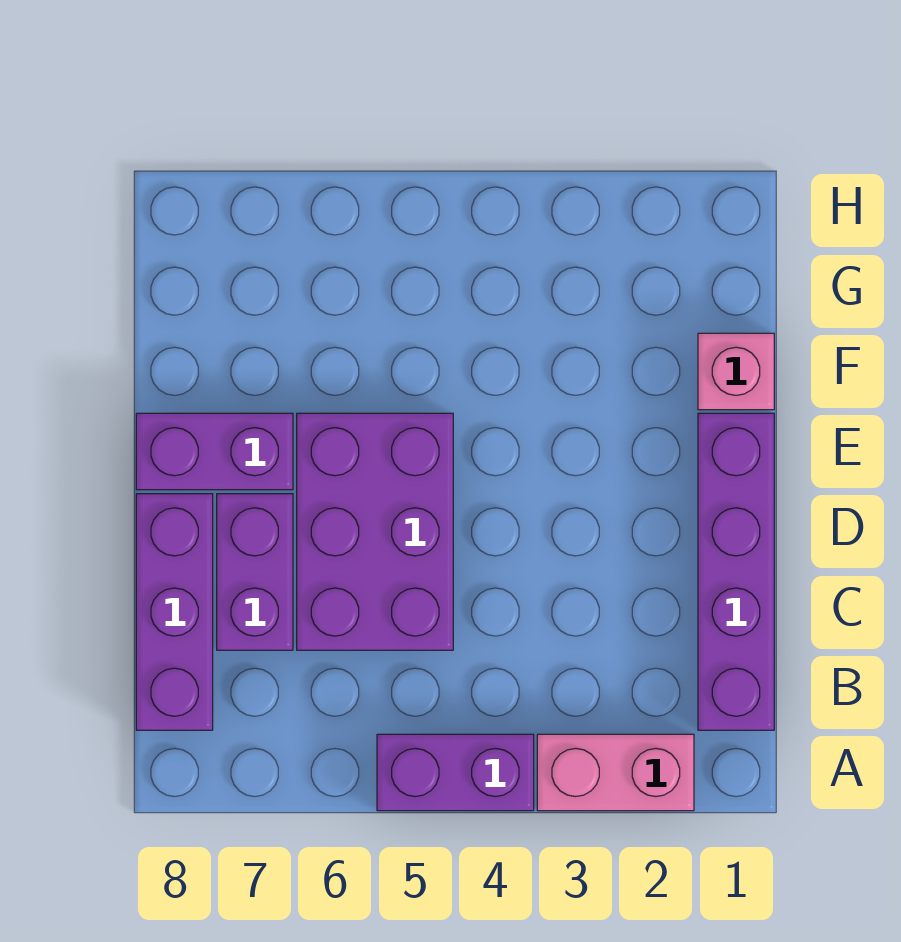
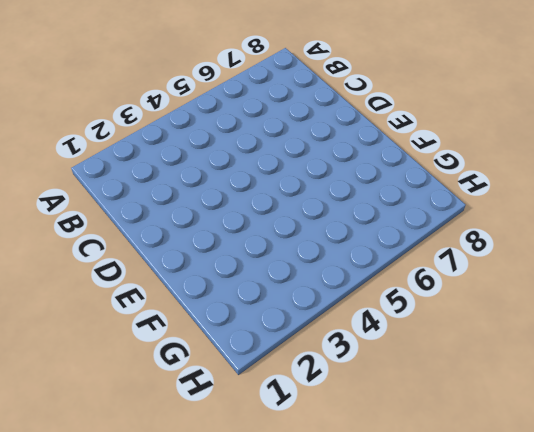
none -> pink brick A2:A3 level 1
none -> purple brick A4:A5 level 1

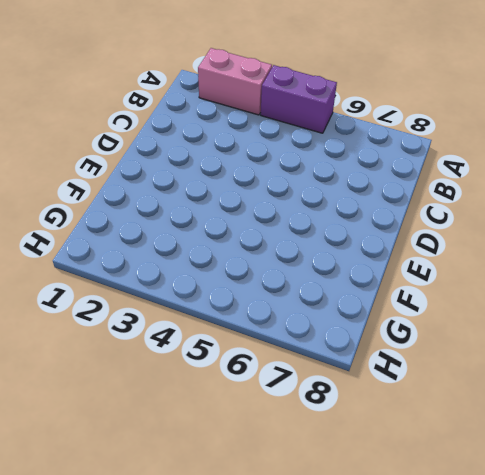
none -> purple brick B1:E1 level 1
none -> purple brick B8:D8 level 1

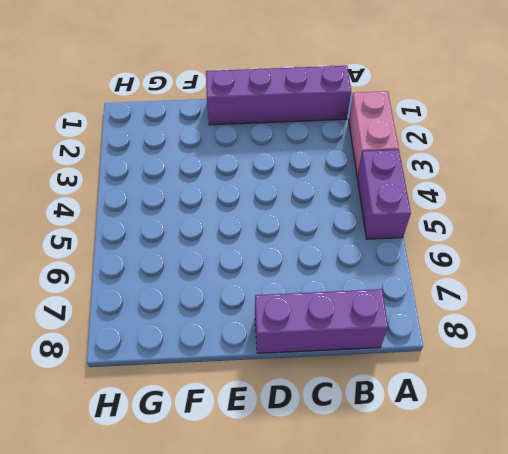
none -> purple brick C5:E6 level 1
none -> purple brick C7:D7 level 1

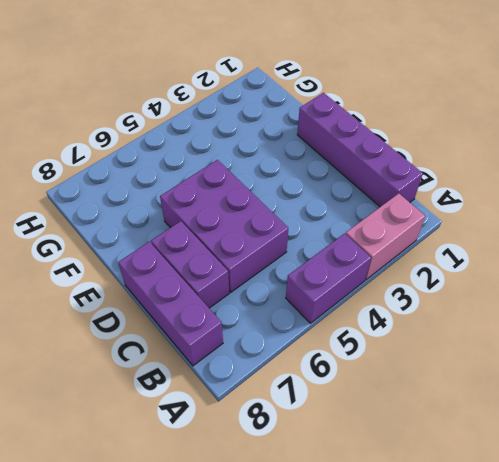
none -> purple brick E7:E8 level 1
none -> pink brick F1 level 1

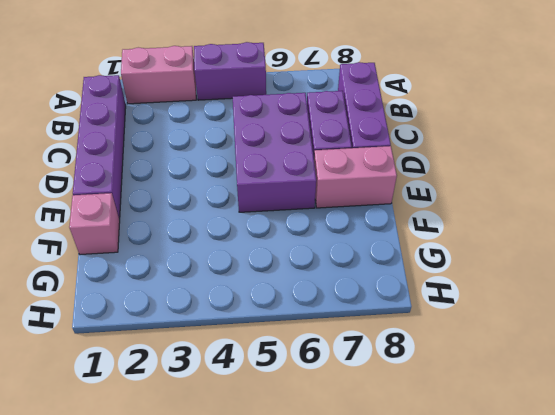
pink brick E7:E8 level 1 -> purple brick E7:E8 level 1

